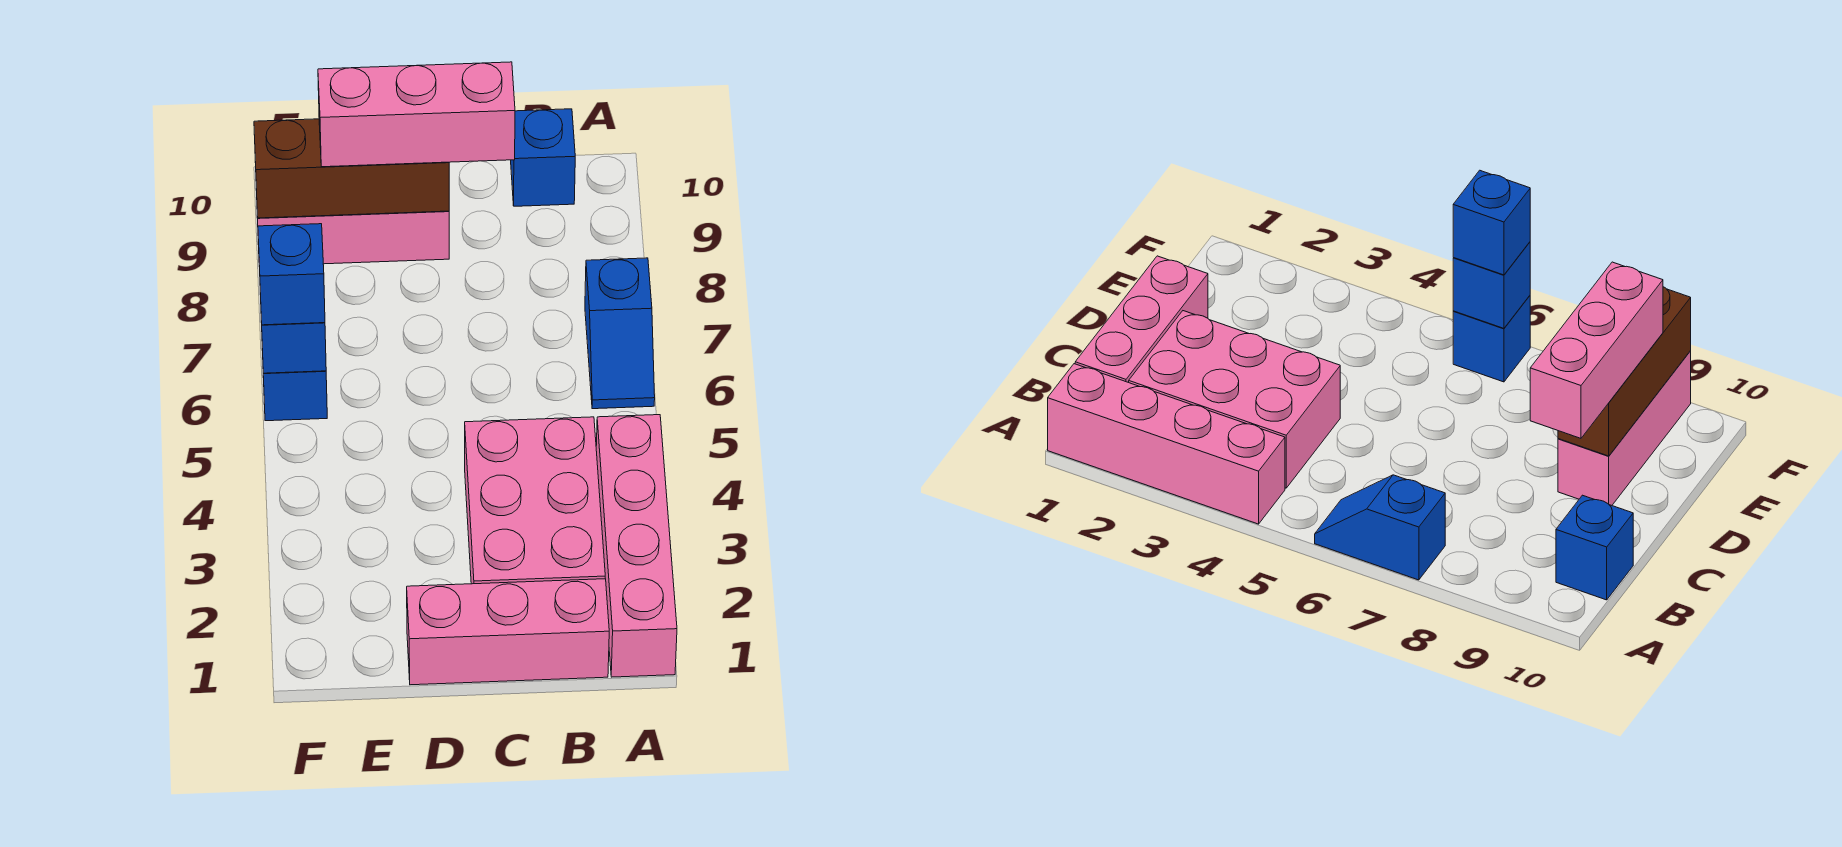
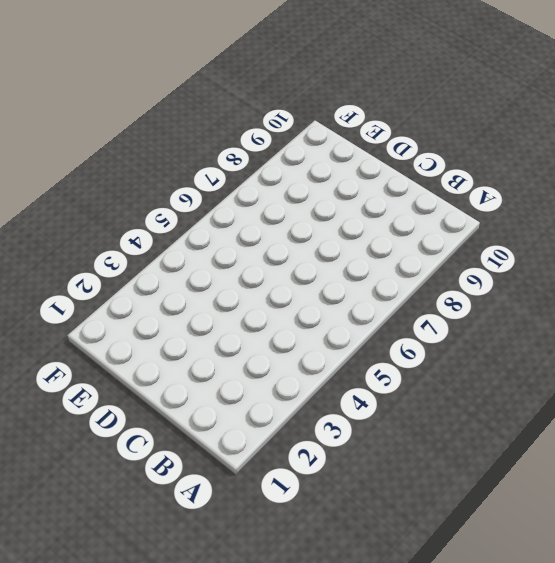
none -> pink brick A1:A4 level 1
none -> blue slope A6:A7 level 1 top 7

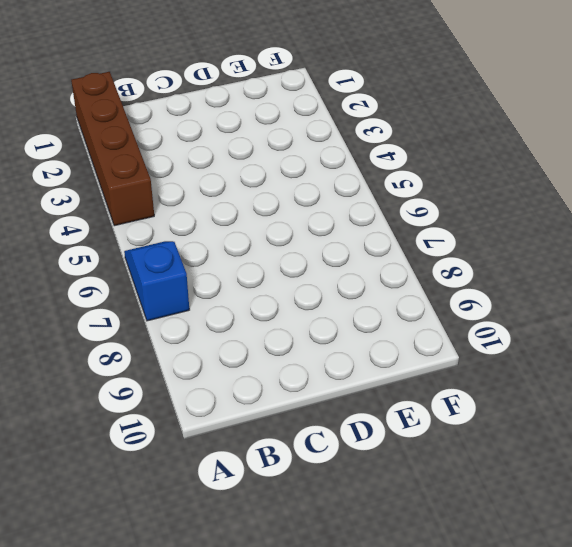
brown brick A1:A4 level 1 -> pink brick A1:A4 level 1
none -> pink brick B1:D1 level 1
none -> pink brick B2:C4 level 1

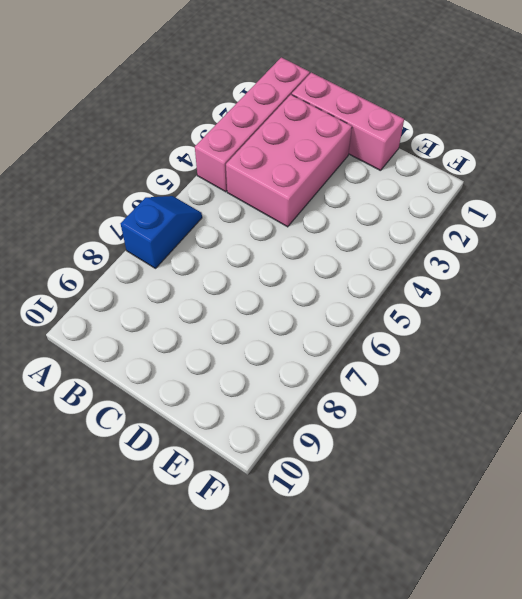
none -> blue brick B10 level 1
none -> pink brick D9:F9 level 1

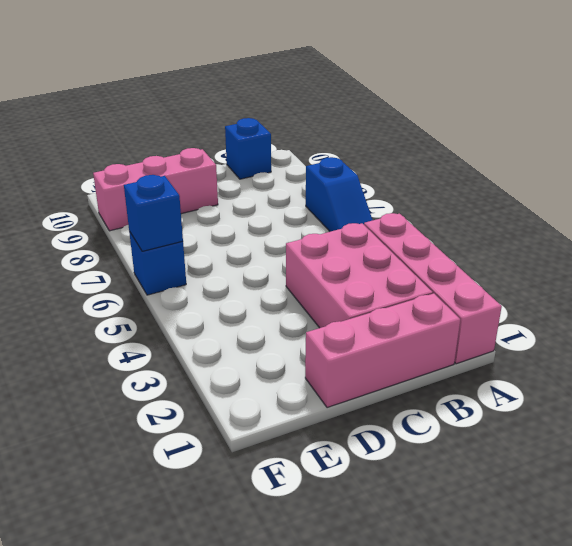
none -> brown brick D9:F9 level 2
none -> pink brick C9:E9 level 3

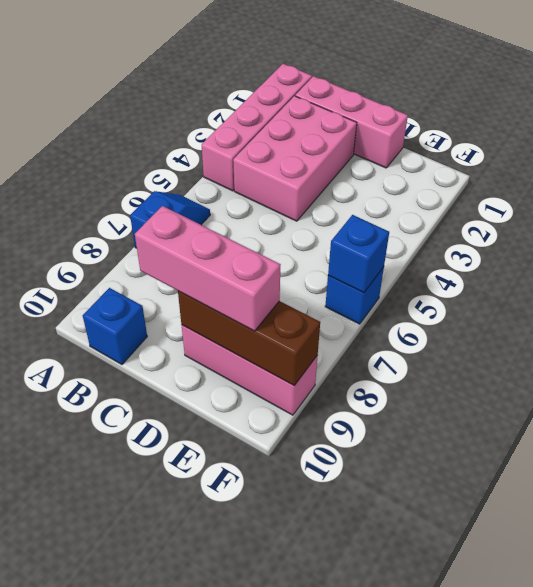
none -> blue brick F6 level 3

